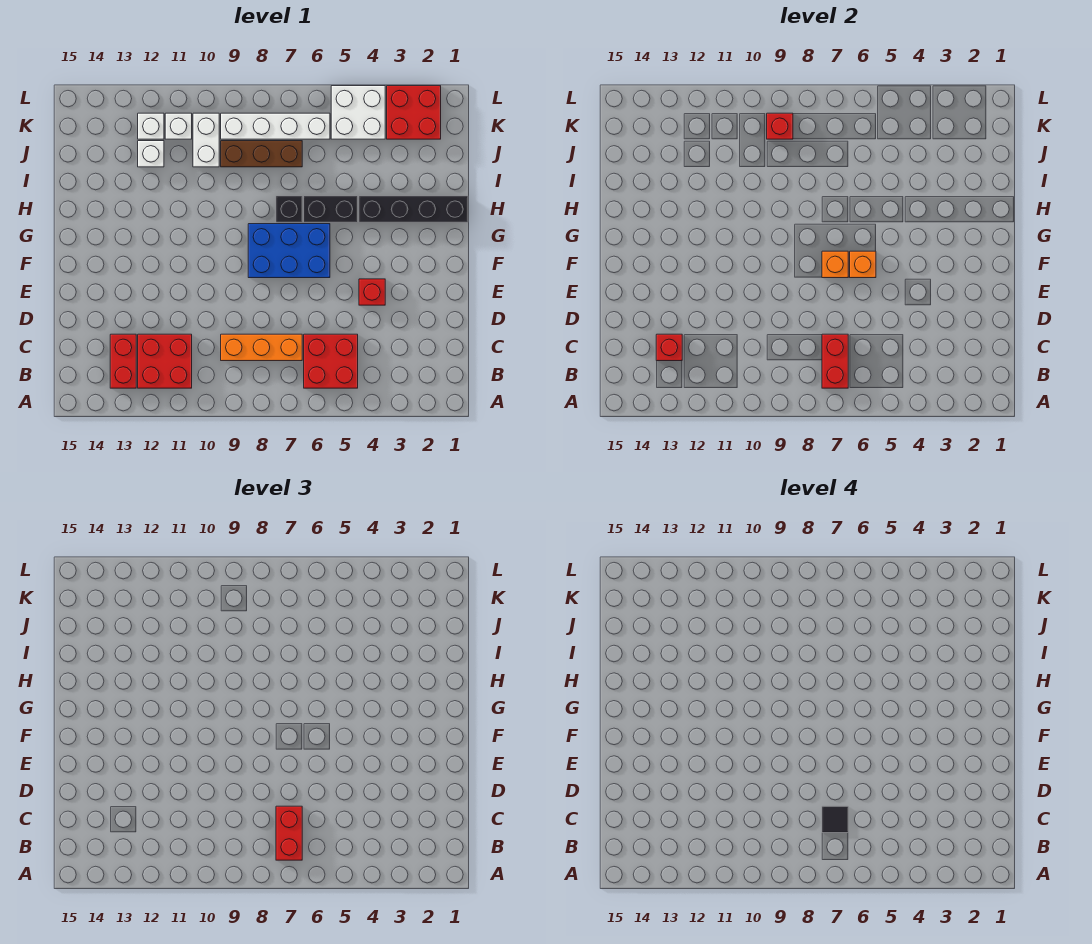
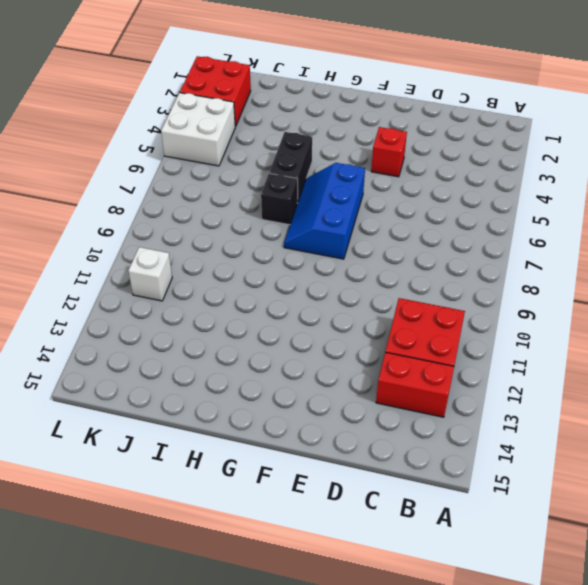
blue slope F6:G8 level 1 top F -> blue brick F6:G8 level 1
none -> red brick B5:C6 level 1
none -> orange brick C7:C9 level 1
none -> black brick H1:H4 level 1

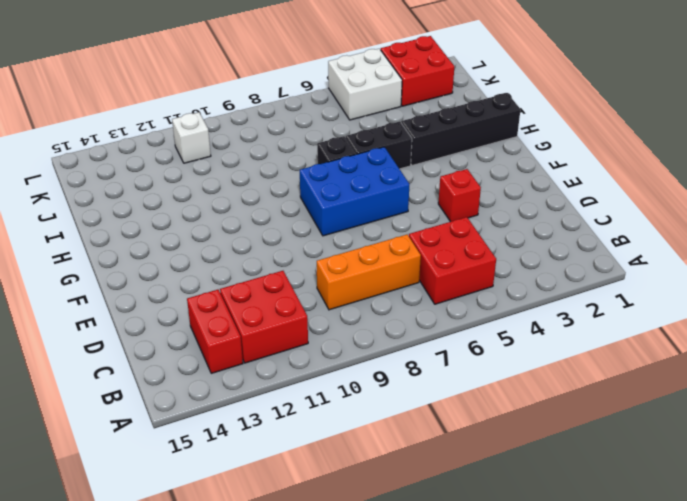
none -> brown brick J7:J9 level 1
none -> white brick J10:K10 level 1
none -> white brick J12 level 1

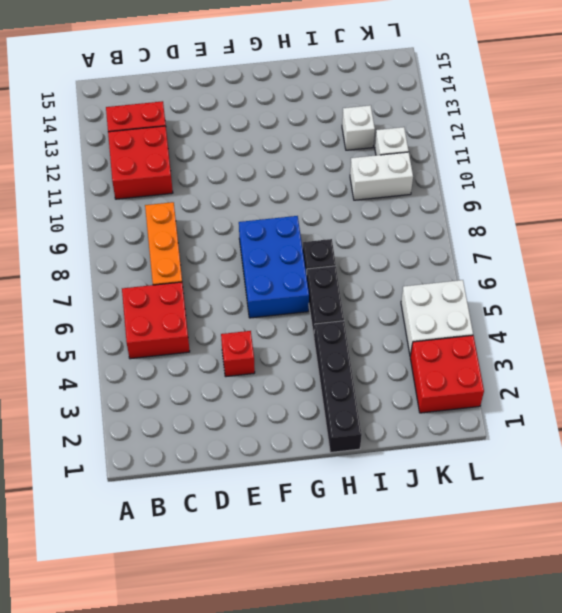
none -> brown brick J7:J9 level 1
none -> white brick K6:K9 level 1
none -> white brick K12 level 1

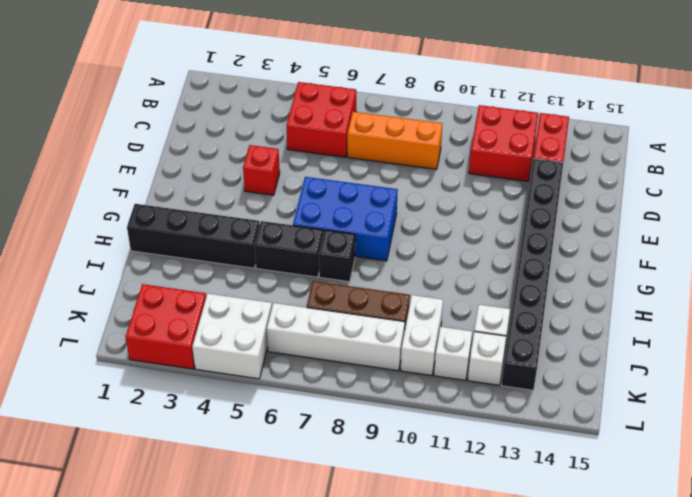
black brick D13:K13 level 1 -> none
none -> red brick B7:C7 level 2
none -> red brick C13 level 2
none -> orange brick F6 level 2

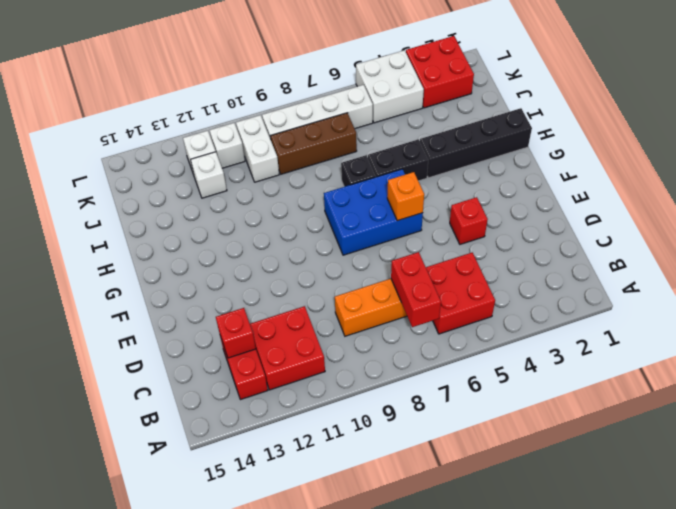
none -> orange brick F7 level 2
none -> red brick K9 level 2
none -> red brick B7:C7 level 3

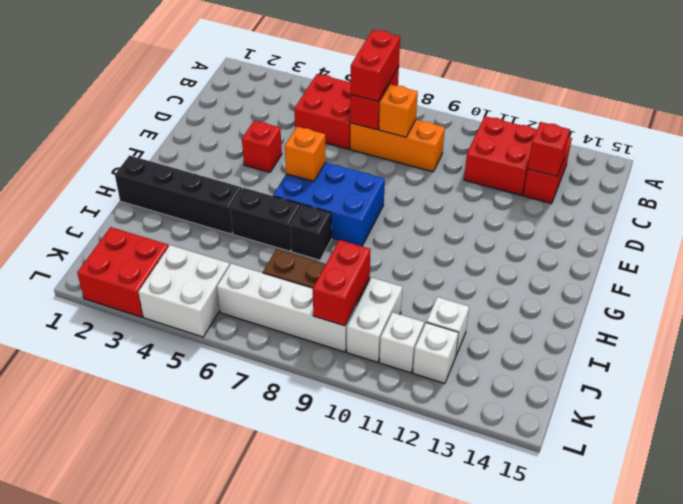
orange brick C8 level 2 -> orange brick F7 level 2
red brick J9:K9 level 2 -> red brick K9 level 2
none -> black tile C7 level 4

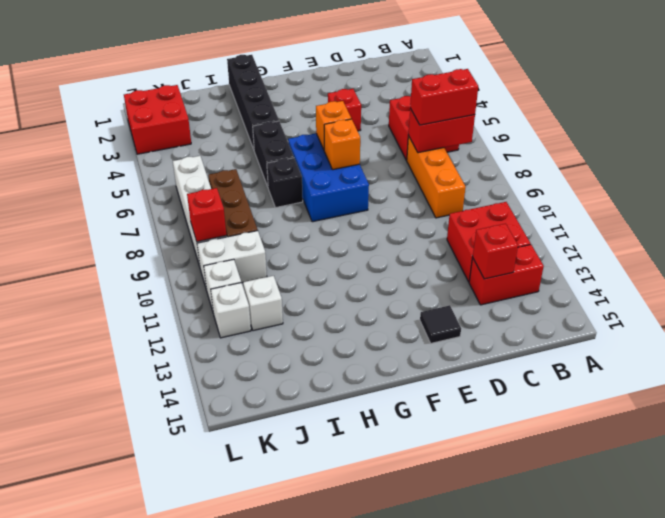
black tile E14 level 1 -> black tile C7 level 4
none -> white brick K4:L5 level 1

